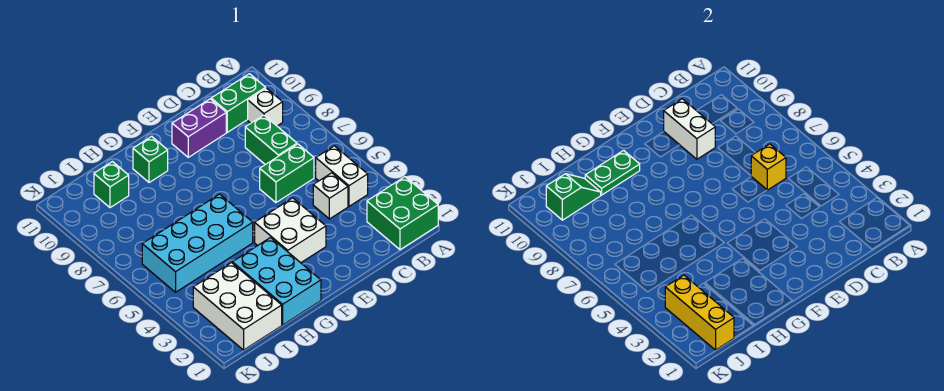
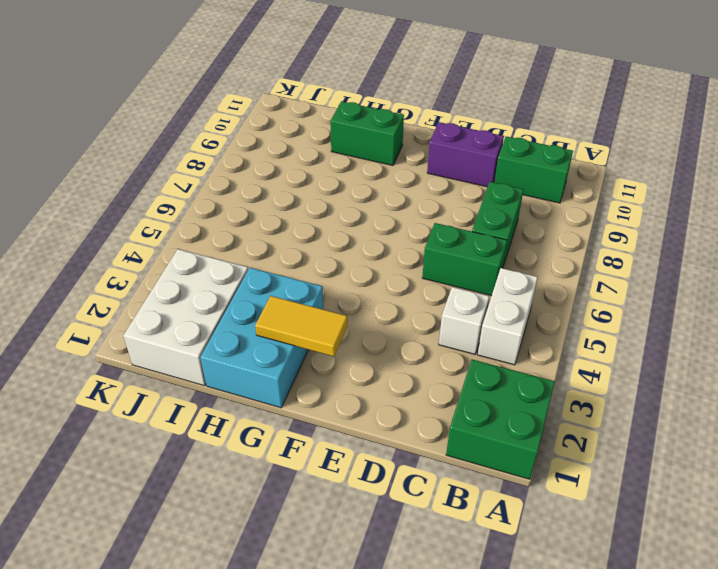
yellow tile F2:G2 level 2 -> none
green brick G10:H10 level 1 -> green brick G10 level 1
none -> white brick B9 level 1
none -> white brick E3:F4 level 1
none -> cyan brick G5:J6 level 1

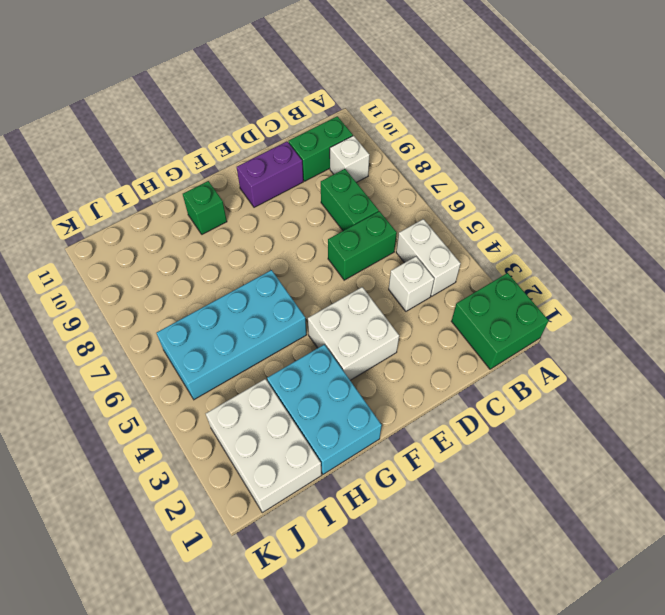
none -> green brick I10 level 1
none -> yellow brick C6 level 2
none -> white brick D9:D10 level 2

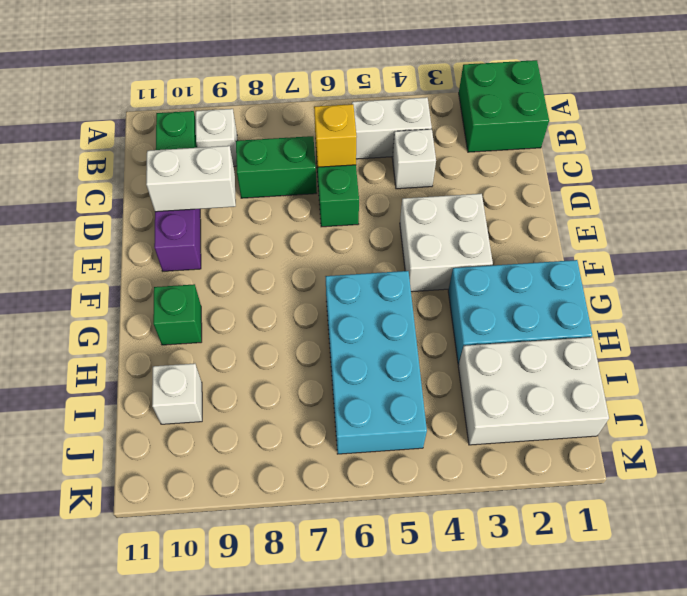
white brick I10 level 1 -> green brick I10 level 1
none -> green plate G10:H10 level 2
none -> green slope I10:J10 level 2 top J
none -> yellow brick J1:J3 level 2

